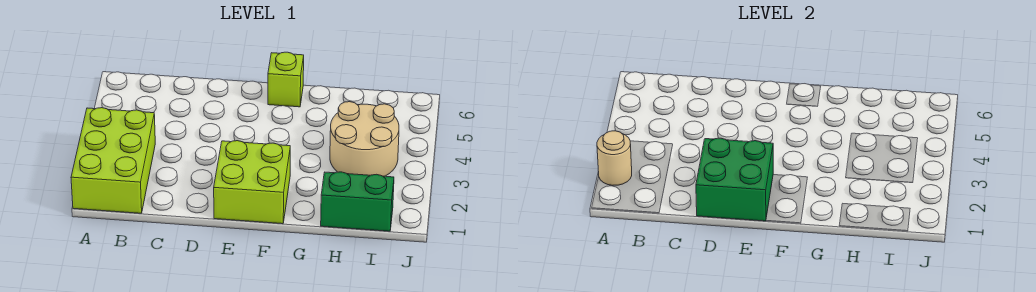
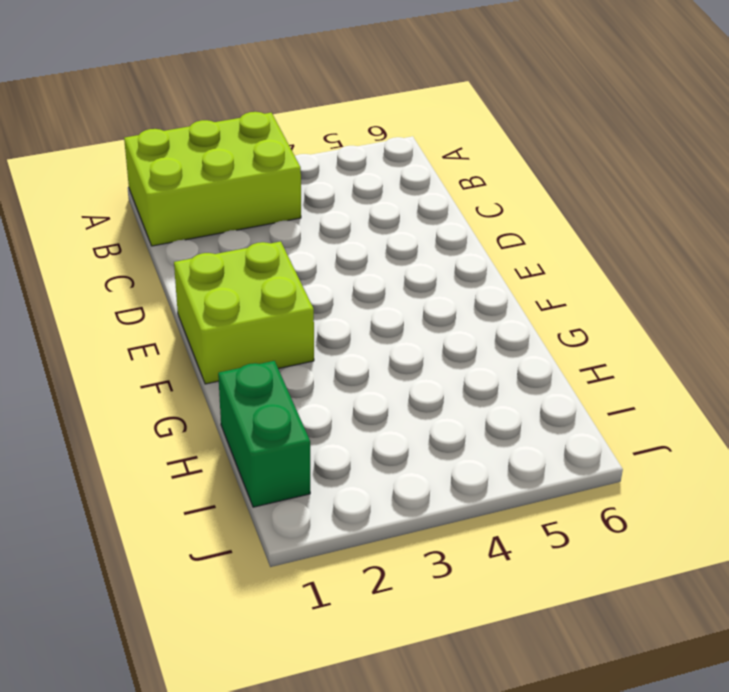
none -> lime brick F6 level 1
none -> tan round brick H3:I4 level 1

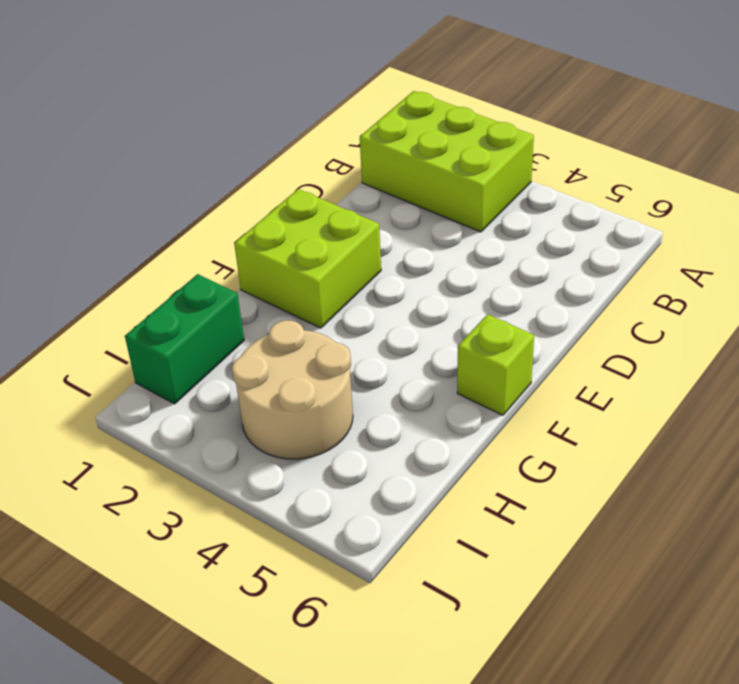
none -> tan round brick A2 level 2
none -> green brick D1:E2 level 2

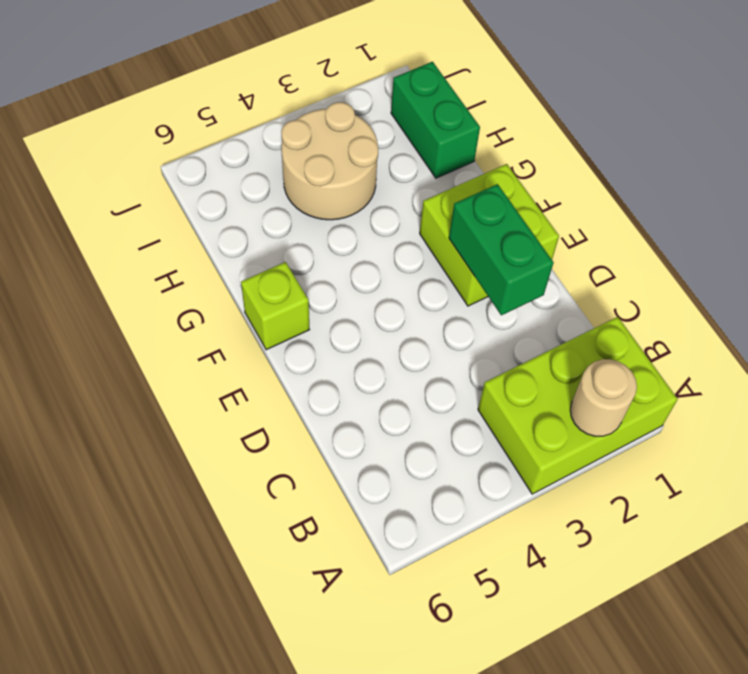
green brick D2:E2 level 2 -> green brick D1:E2 level 2

